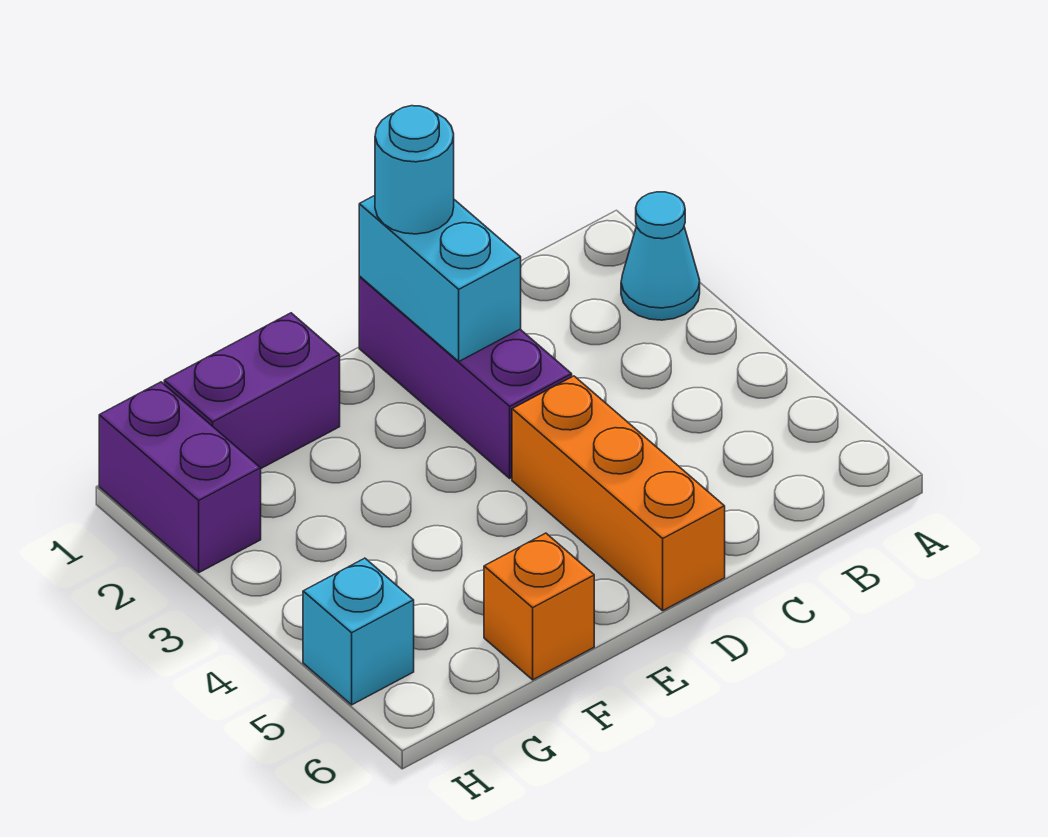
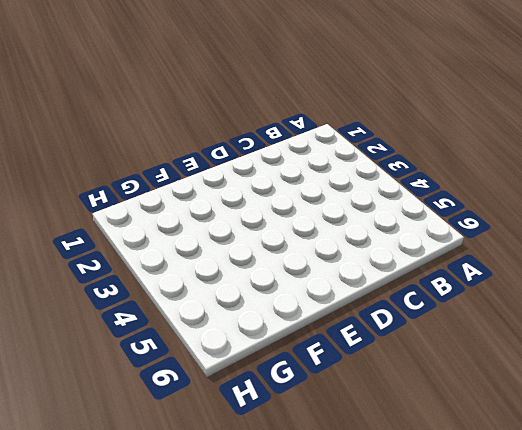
none -> cyan cone A2 level 1
none -> purple brick D1:D3 level 1

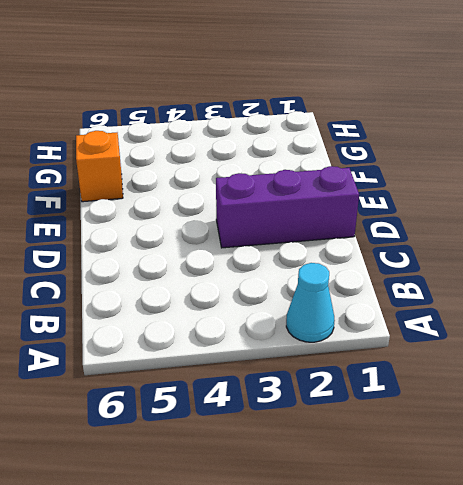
none -> orange brick D4:D6 level 1
none -> purple brick F1:G1 level 1

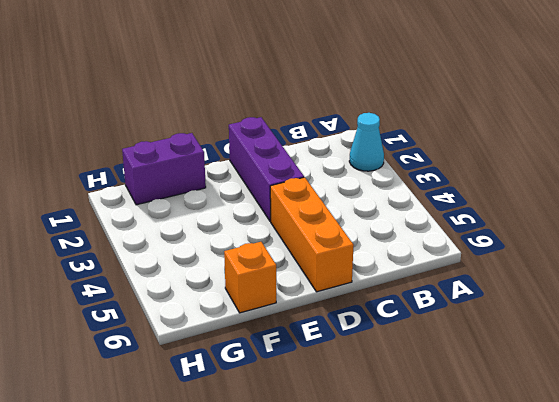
none -> purple brick H1:H2 level 1
none -> cyan brick H5 level 1

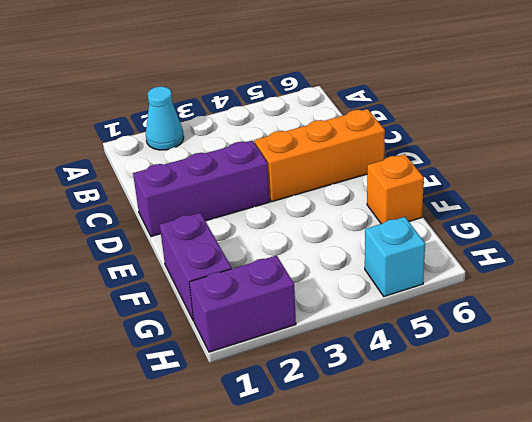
none -> cyan brick D1:D2 level 2
none -> cyan round brick D1 level 3

